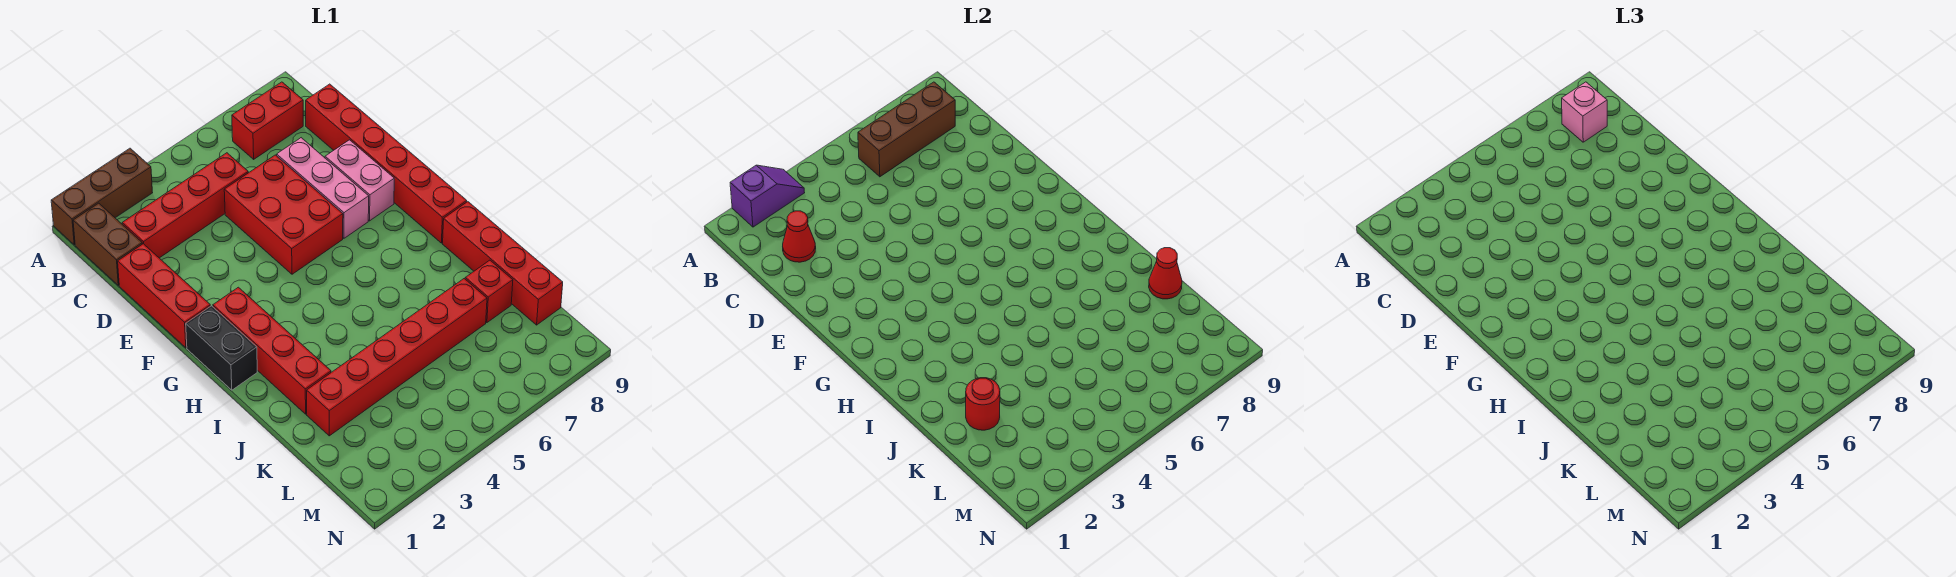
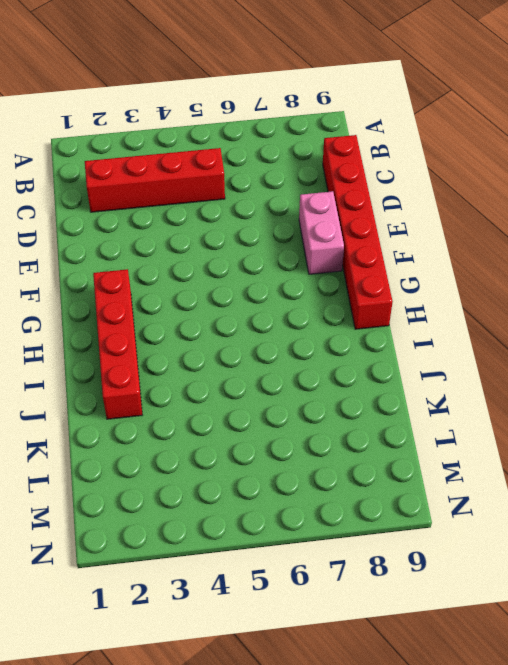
none -> brown brick A1:A3 level 1
none -> brown brick B1:C1 level 1
none -> red brick B7:B8 level 1

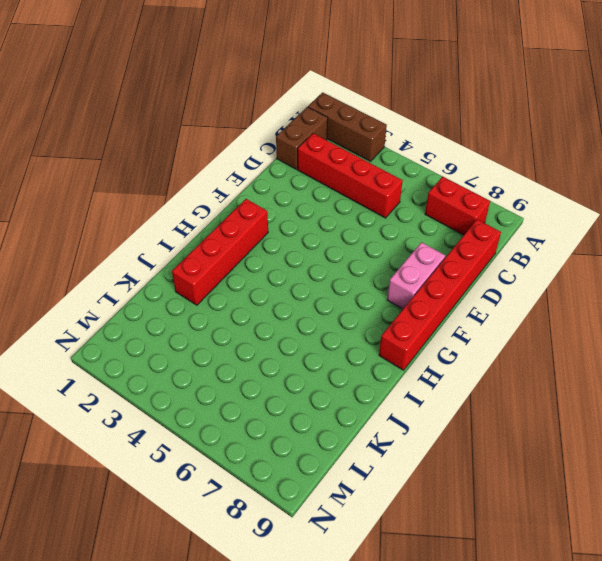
none -> red brick D1:F1 level 1
none -> red brick D5:F6 level 1
none -> pink brick D7:F7 level 1

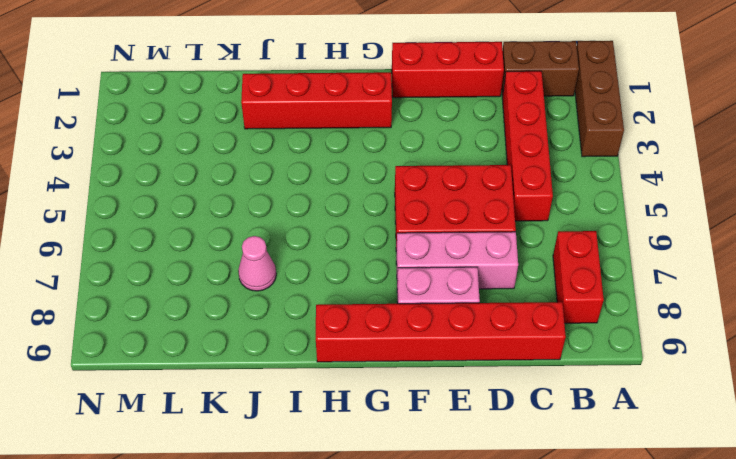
pink cone J7 level 1 -> none
none -> black brick G1:H1 level 1
none -> red brick I9:L9 level 1
none -> red brick K2:K7 level 1

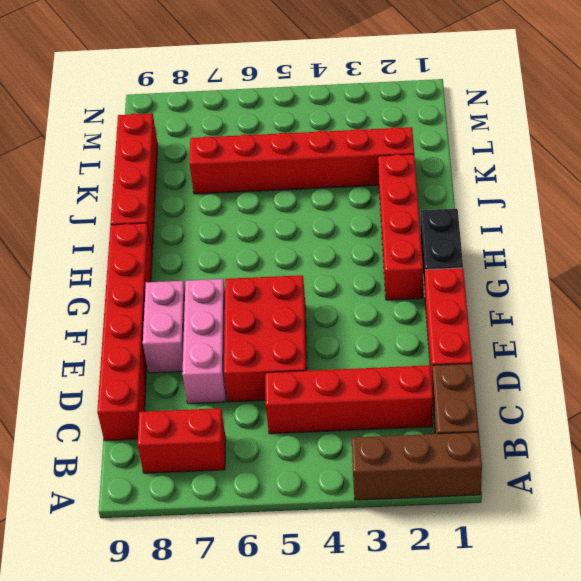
none -> red brick K8 level 1
none -> purple slope A2:A3 level 2 top 2
none -> brown brick B6:B8 level 2

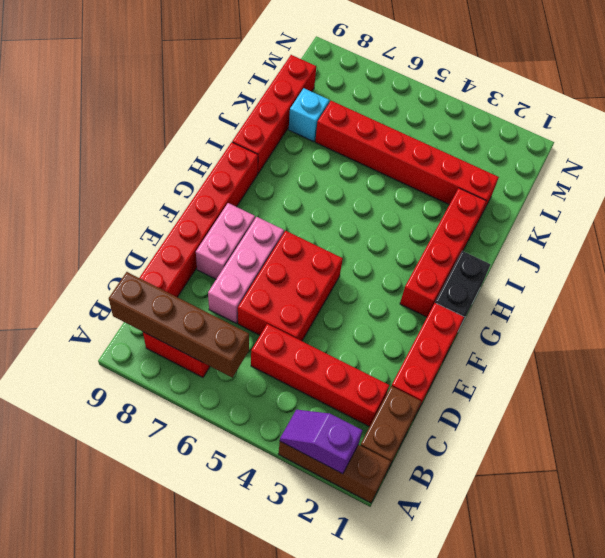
brown brick B6:B9 level 2 -> brown brick B6:B8 level 2
cyan brick K8 level 1 -> red brick K8 level 1
none -> red cone C2 level 2
none -> red round brick K2 level 2
none -> red cone K9 level 2

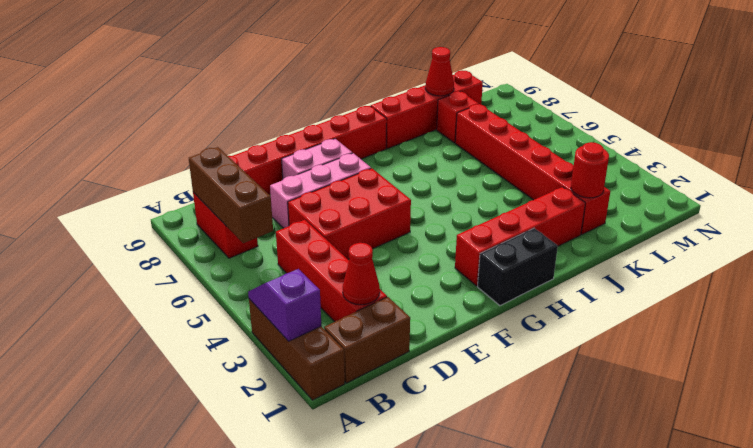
none -> red brick D1:F1 level 1
none -> pink brick B8 level 3

